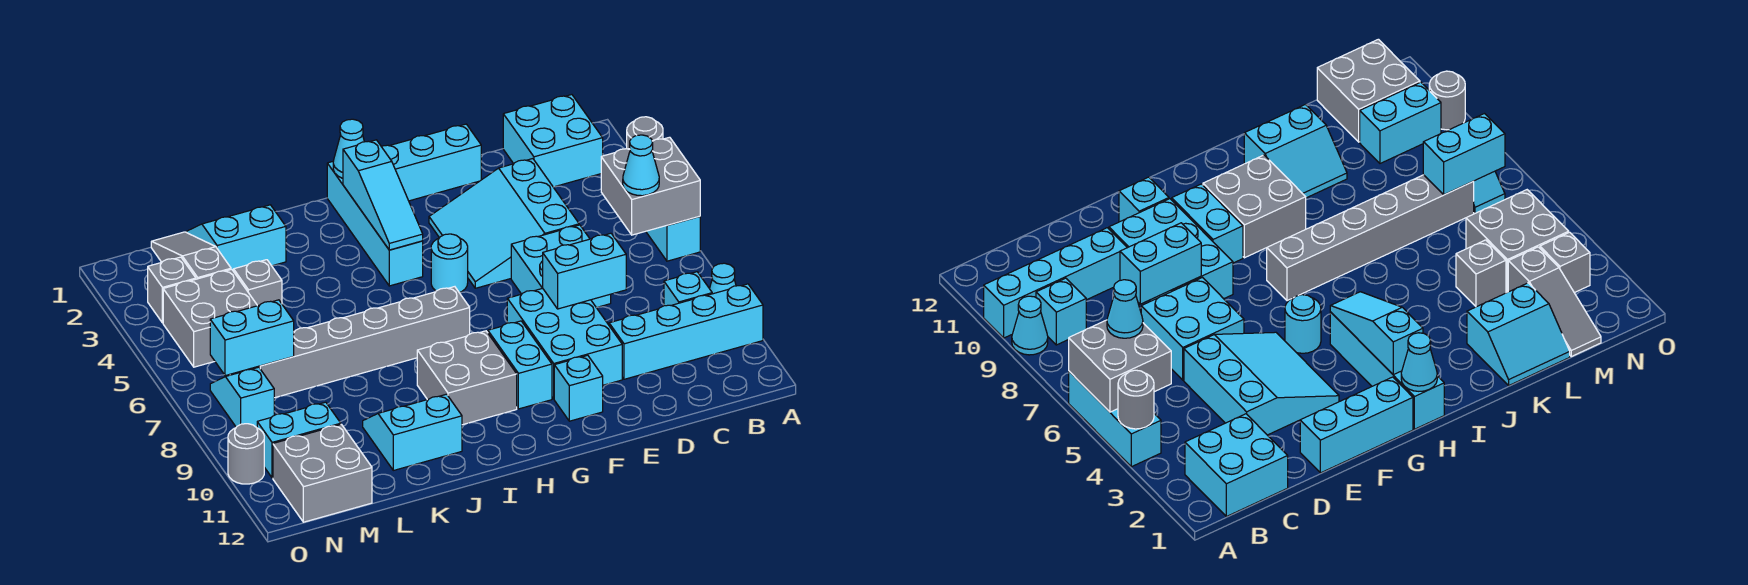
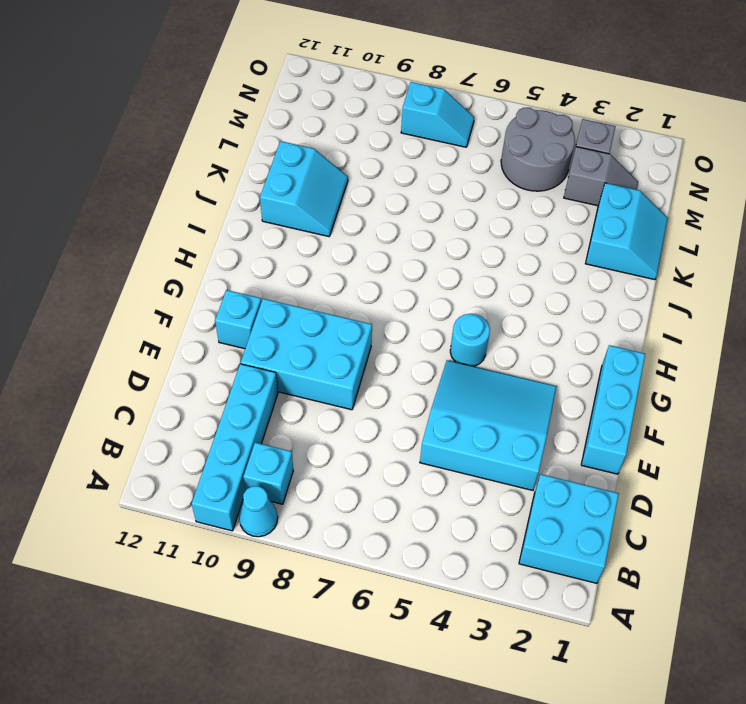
grey slope M2:M3 level 1 top 3 -> grey slope M1:M3 level 1 top 3
grey round brick M4:N5 level 1 -> grey brick M4:N5 level 1
none -> cyan brick A4:A6 level 1
none -> cyan brick D6:E7 level 1
none -> cyan brick G9:G10 level 1
none -> cyan brick H1:H4 level 1

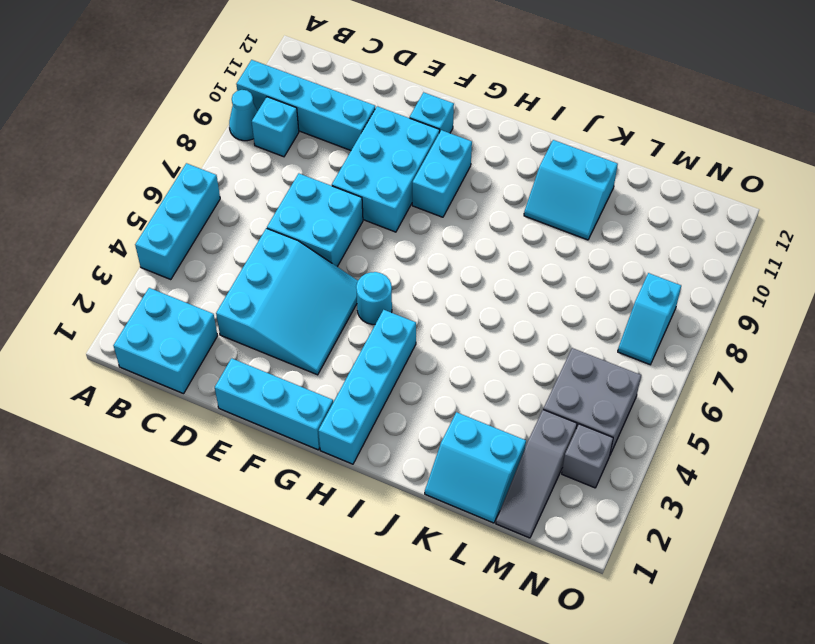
none -> grey brick H7:M7 level 1
none -> grey brick H9:I10 level 1
none -> grey brick L4 level 1
none -> cyan brick M10:N10 level 1

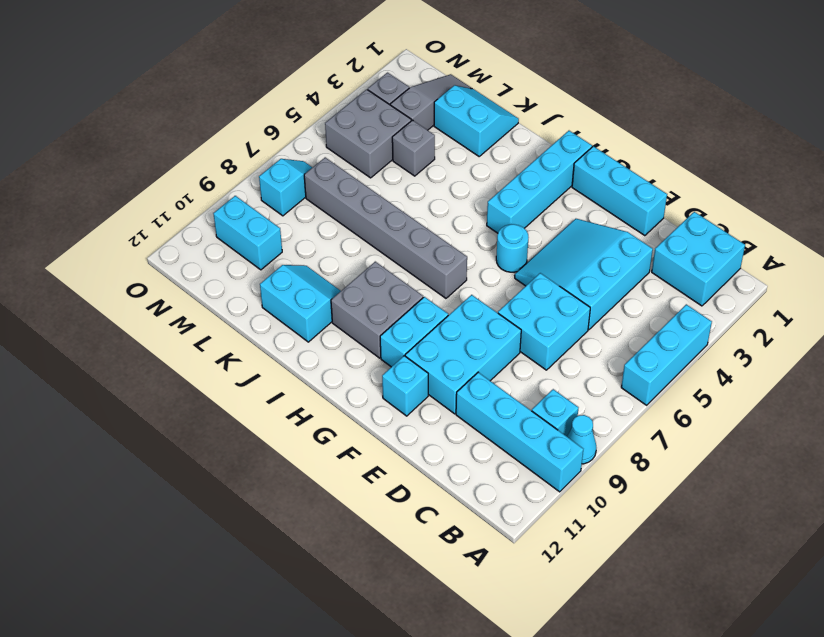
none -> grey brick M11:N12 level 1
none -> grey round brick O10 level 1
none -> grey round brick A4 level 2
none -> grey brick A5:B6 level 2

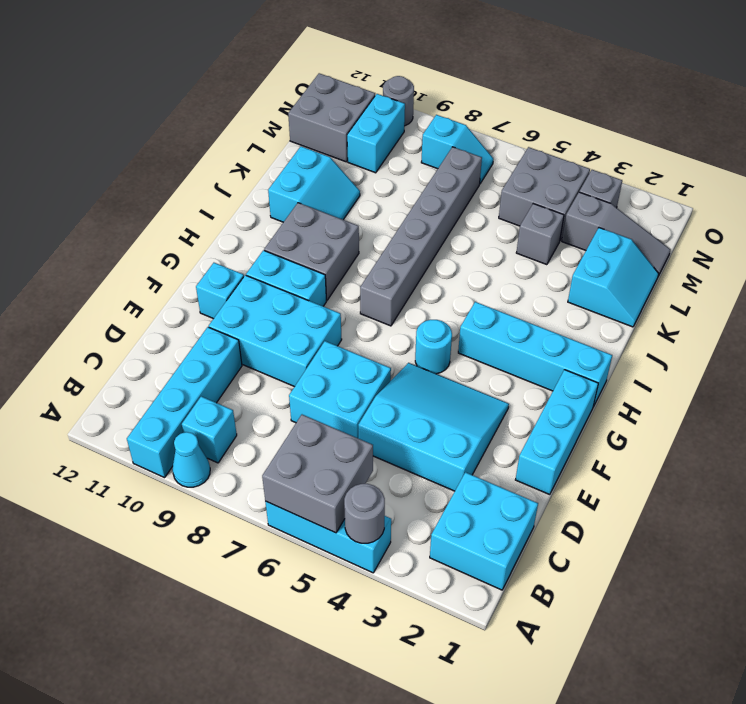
none -> cyan brick D8:E8 level 2
none -> cyan cone H1 level 2
none -> cyan slope H2:H4 level 2 top 2
none -> cyan brick M7:N7 level 2

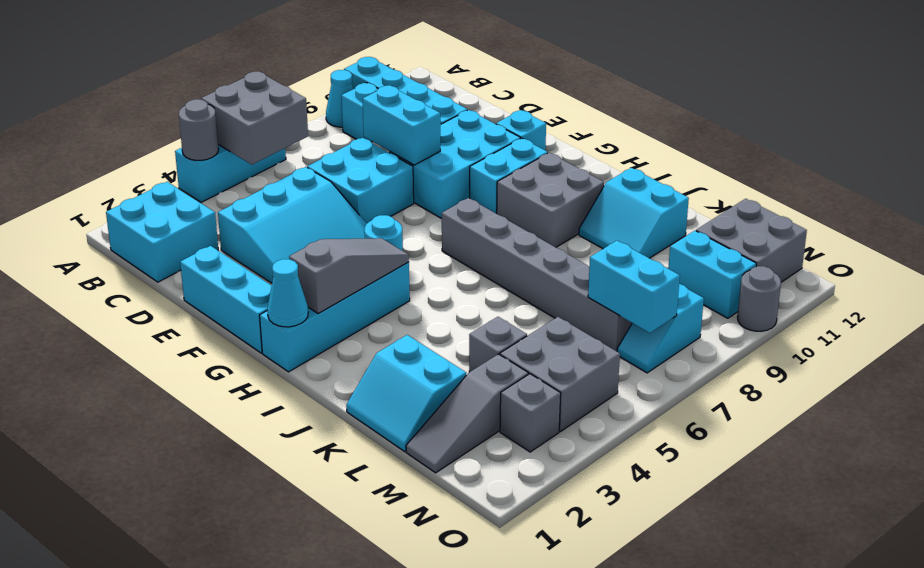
grey slope H2:H4 level 2 top 2 -> cyan slope H2:H4 level 2 top 2
none -> cyan cone B6 level 3

